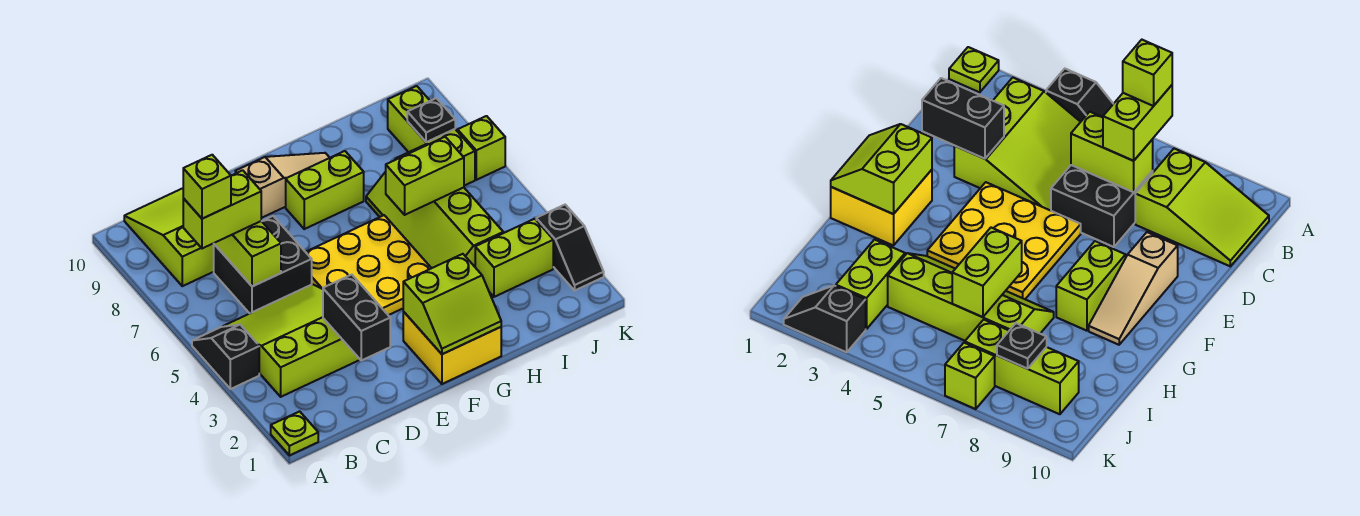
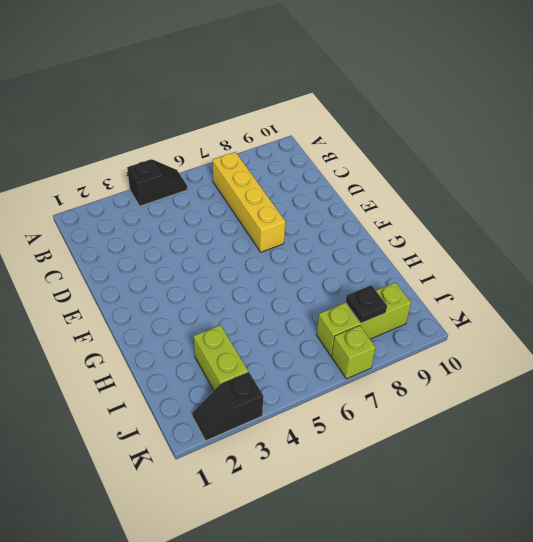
yellow brick B7:E7 level 1 -> black brick C6:D7 level 1
none -> lime plate A1 level 1
none -> lime slope B3:D5 level 1 top 3
none -> lime slope B8:C10 level 1 top 8

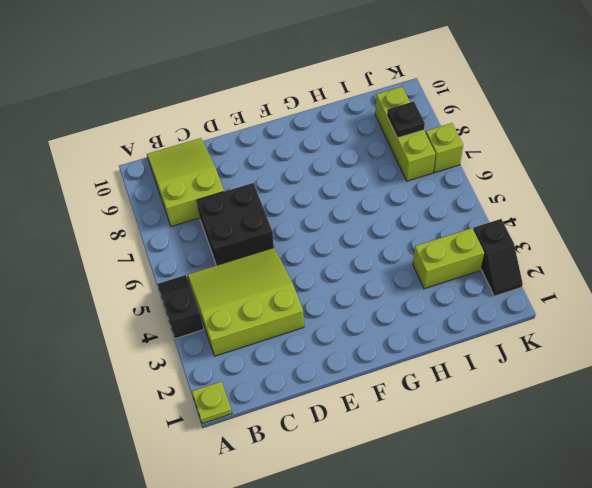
none -> yellow plate E4:G6 level 1
none -> tan slope E9:G9 level 1 top E
none -> yellow brick F1:G2 level 1

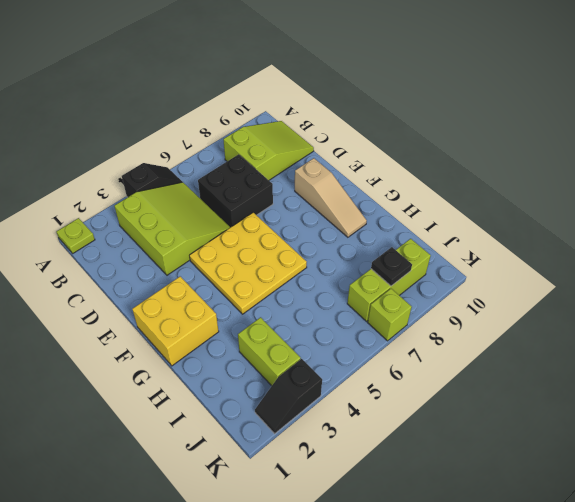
none -> lime brick F8:G8 level 1
none -> lime slope H4:I7 level 1 top I
none -> lime brick C6:C7 level 2

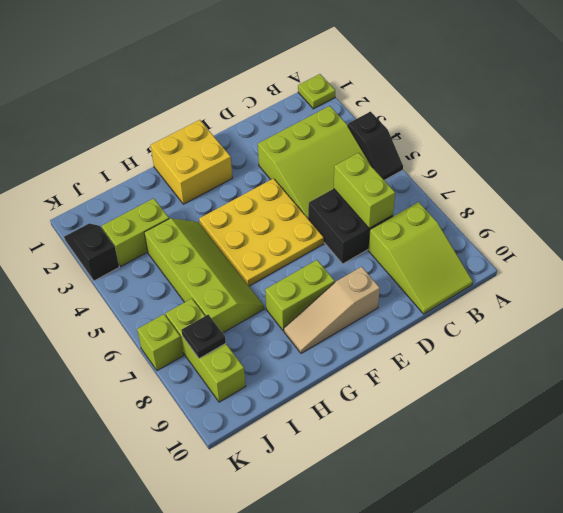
none -> black brick D2:D3 level 2
none -> lime slope F1:G2 level 2 top 2
none -> lime brick H6:I6 level 2

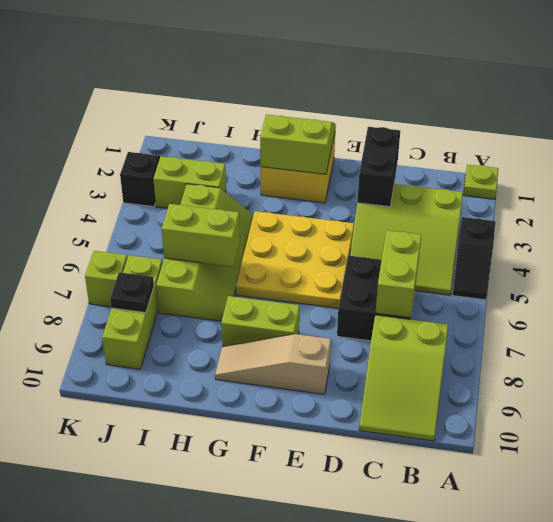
none -> lime brick B7:C7 level 3
none -> lime brick B7 level 4

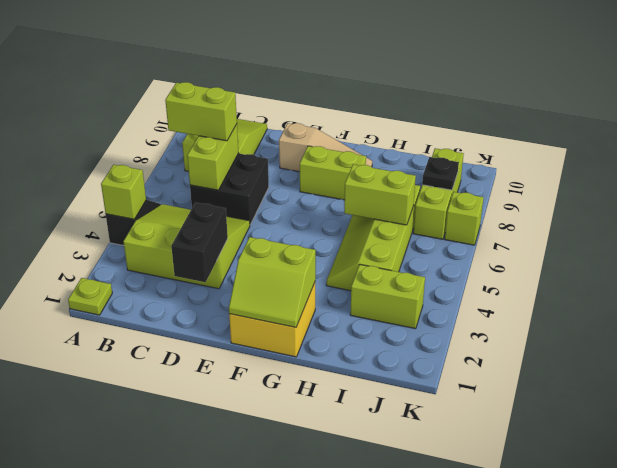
lime brick A4 level 2 -> lime brick B7 level 4
none -> yellow plate E4:G6 level 1
none -> black slope K2:K3 level 1 top 3

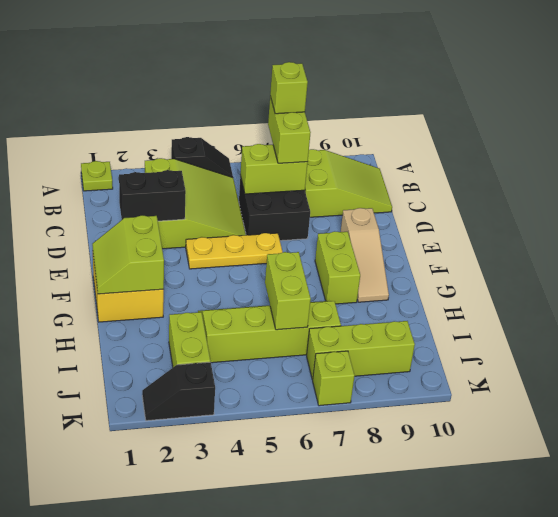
yellow plate E4:E6 level 1 -> yellow plate E4:G6 level 1
none -> black plate J8 level 2

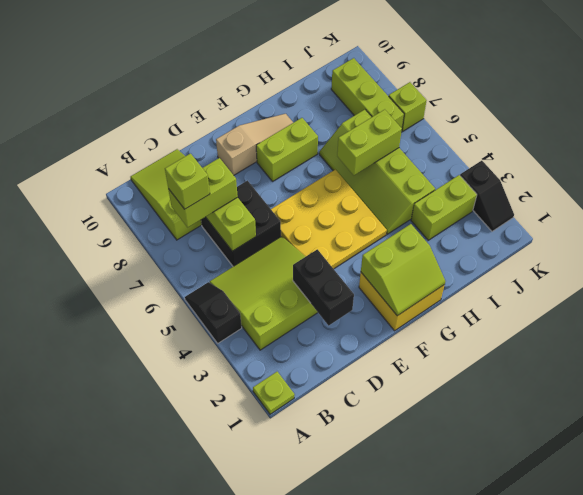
none -> black plate J8 level 2

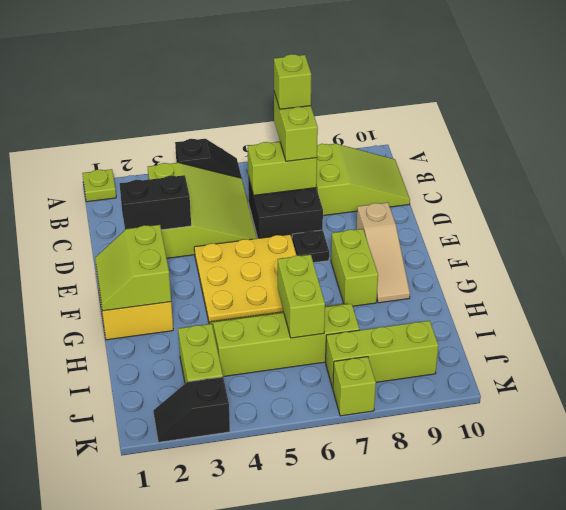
black plate E7 level 1 -> black plate J8 level 2

